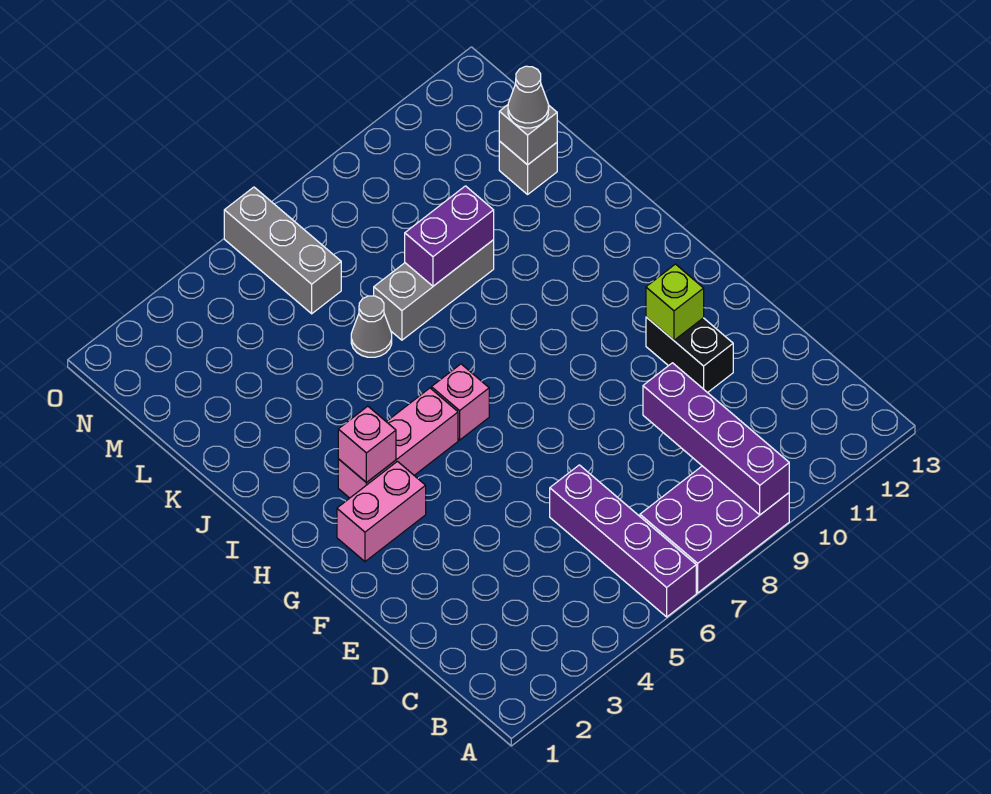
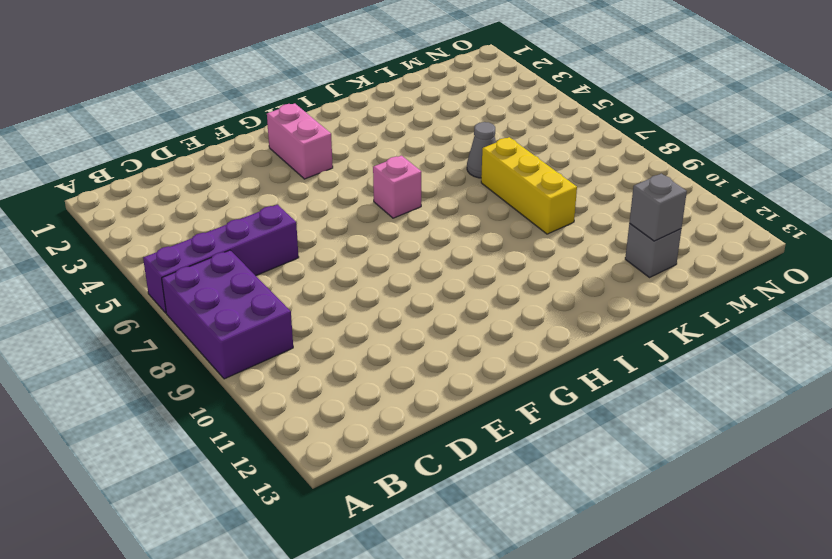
yellow brick K7:K9 level 1 -> grey brick K7:K9 level 1
none -> black brick E11:F11 level 1
none -> pink brick H3:H5 level 1
none -> grey brick M6:O6 level 1

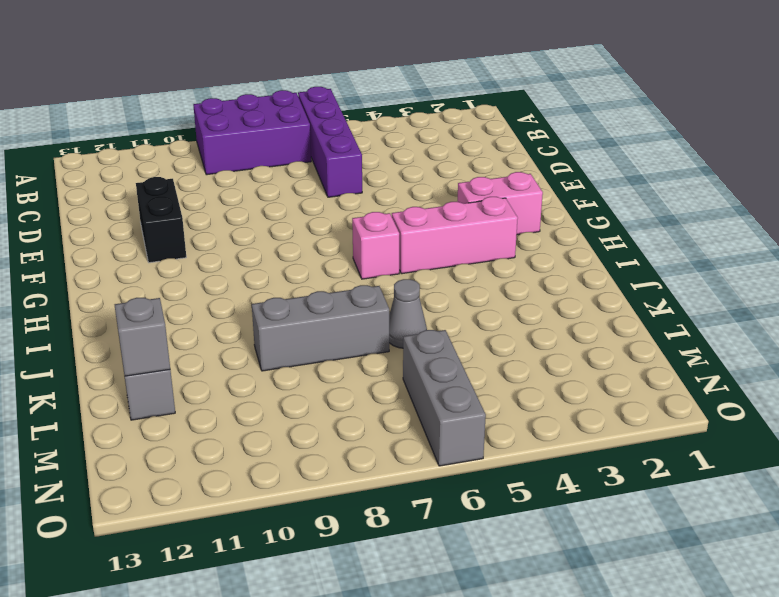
none -> purple brick A9:D9 level 2
none -> lime brick F11 level 2
none -> pink brick H3 level 2

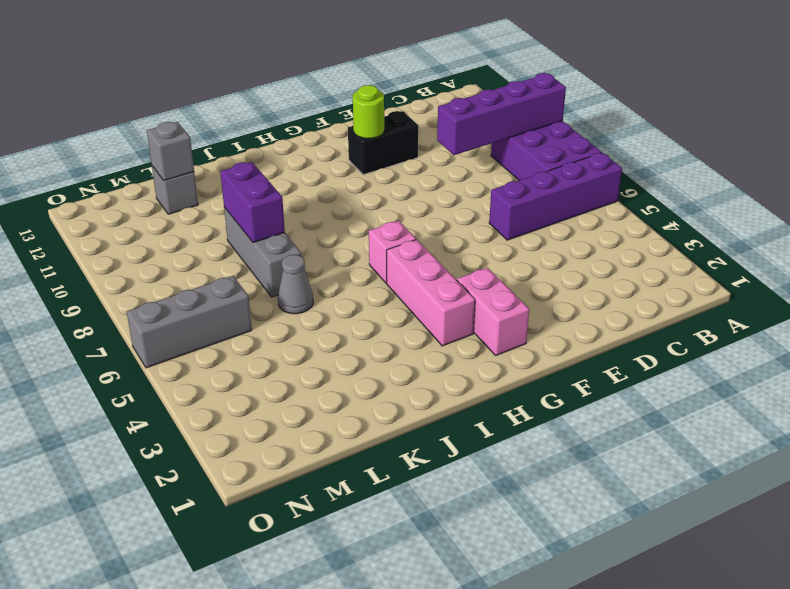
lime round brick F11 level 2 -> lime brick F11 level 2
none -> pink brick H3 level 2
none -> grey cone L12 level 3

